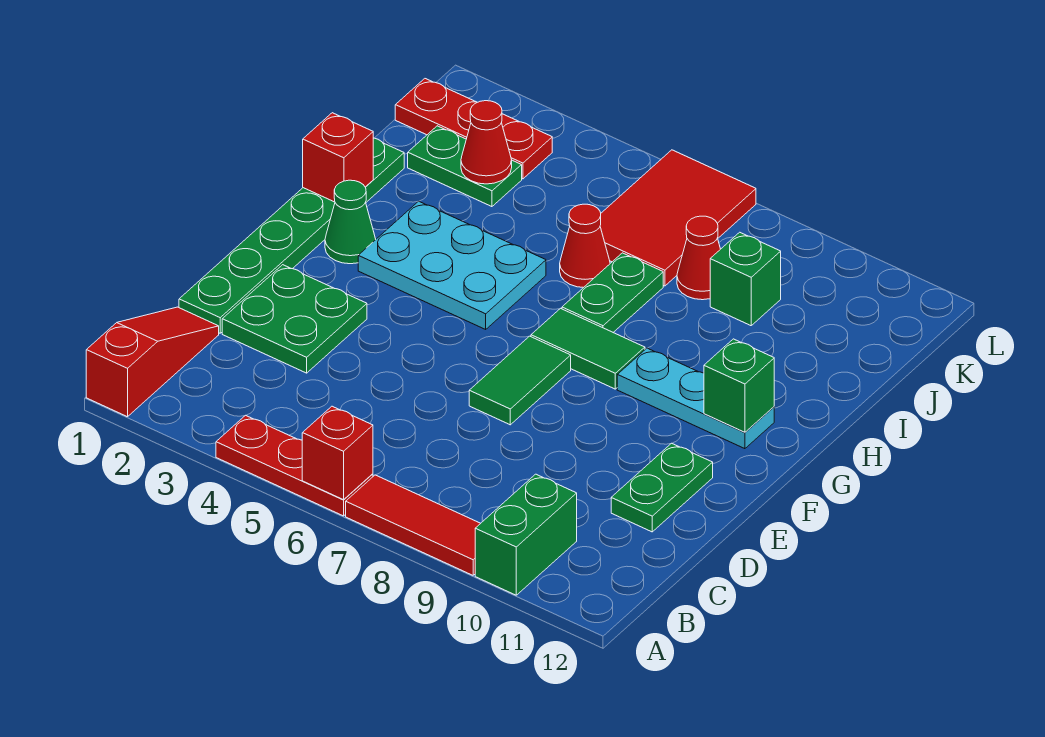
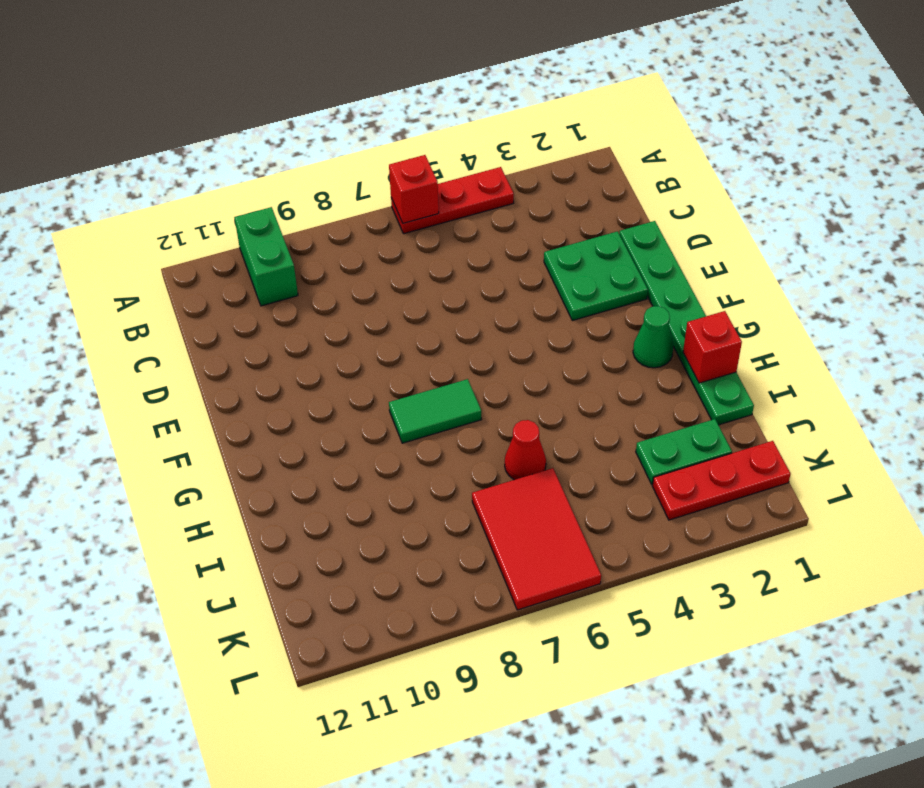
none -> red slope A1:C1 level 1 top A
none -> red tile A7:A9 level 1
none -> green plate D11:E11 level 1

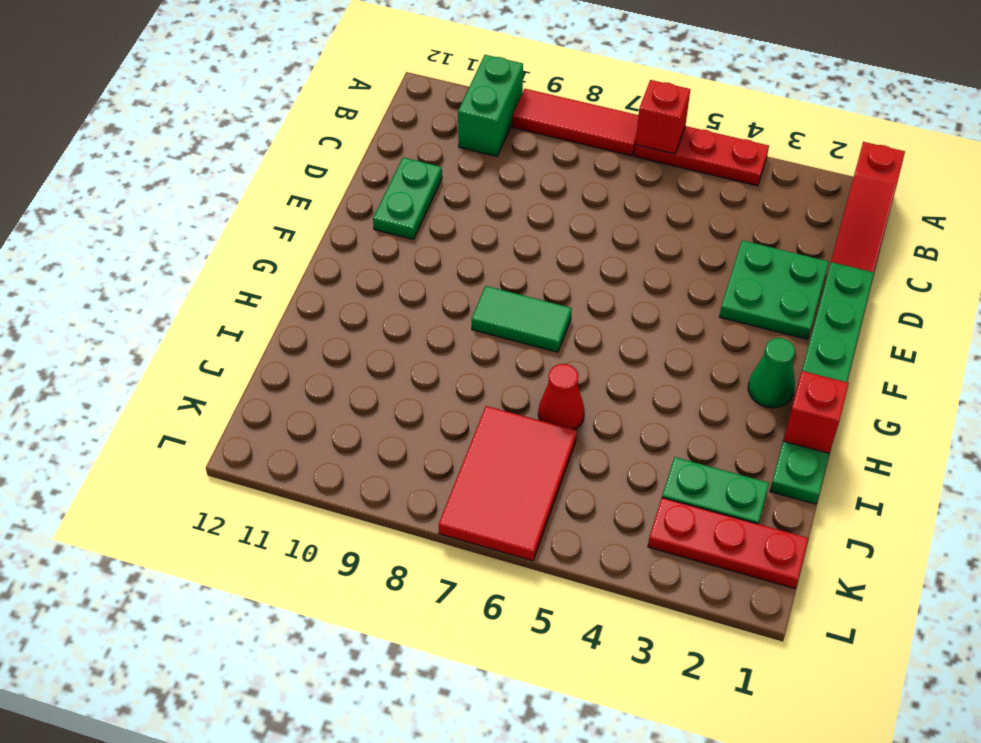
none -> green tile E7:F7 level 1
none -> cyan plate G3:H5 level 1
none -> cyan plate G9:G11 level 1

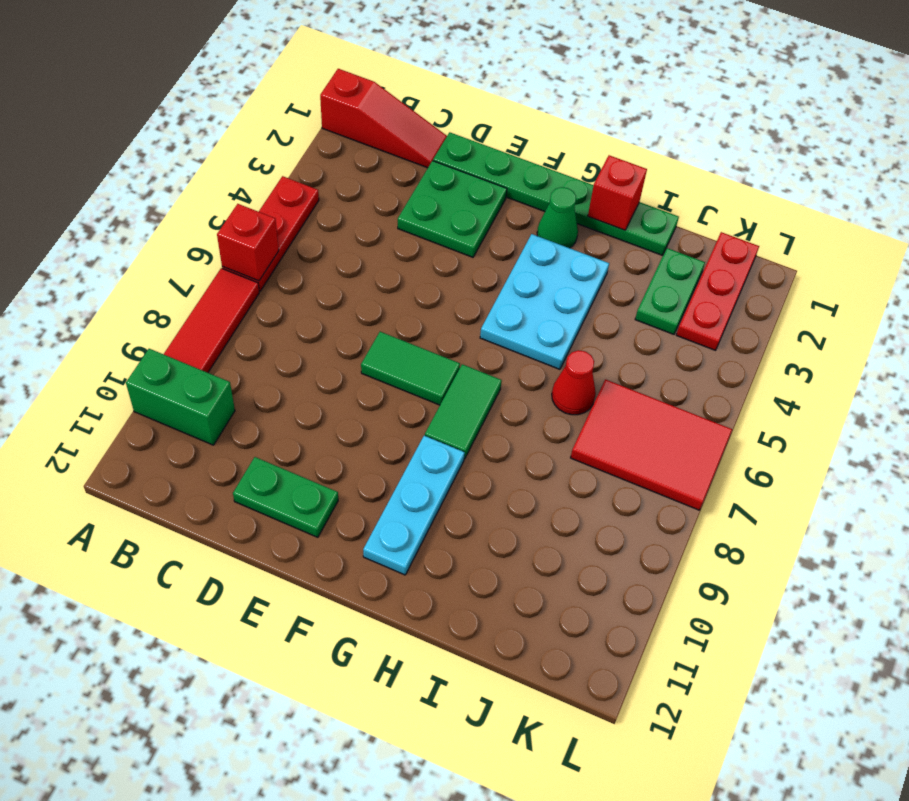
none -> green plate H7:I7 level 1
none -> red cone J8 level 1
none -> green brick J9 level 1

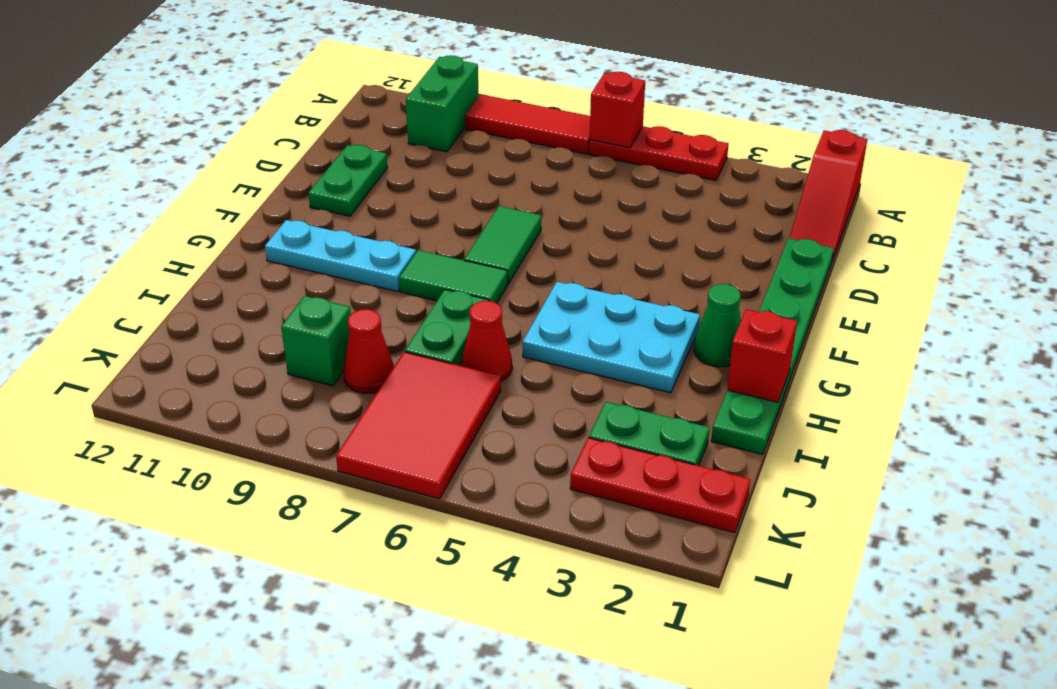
none -> green plate D2:E3 level 1
none -> green brick G11 level 2
none -> red cone J3 level 2

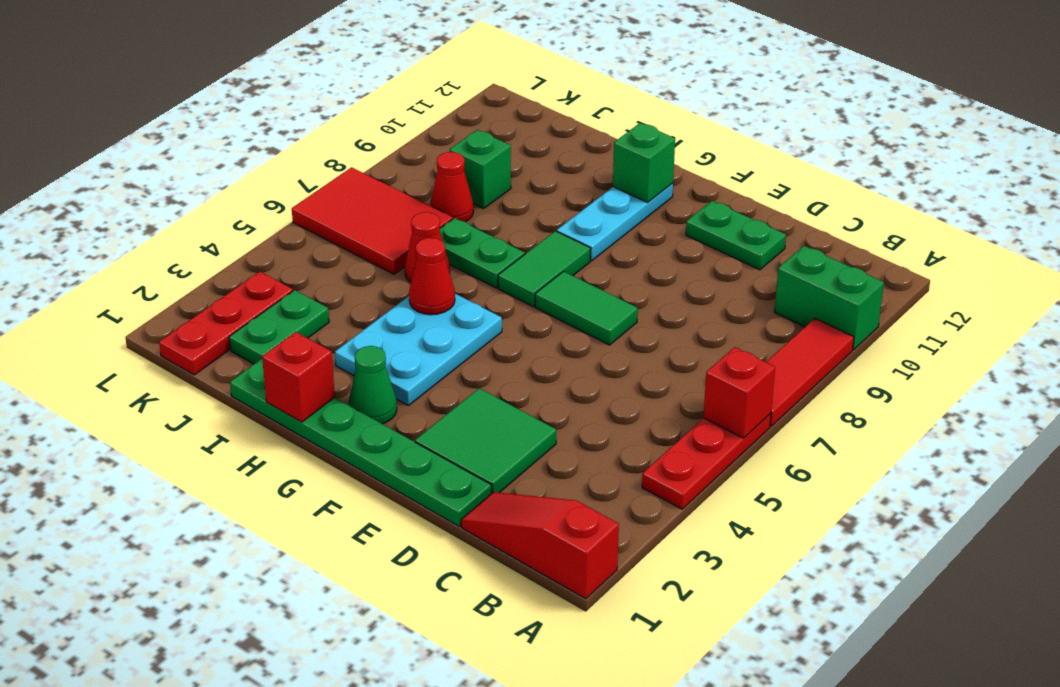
green tile D2:E3 level 1 -> green plate D2:E3 level 1
red cone H5 level 2 -> red cone J3 level 2

